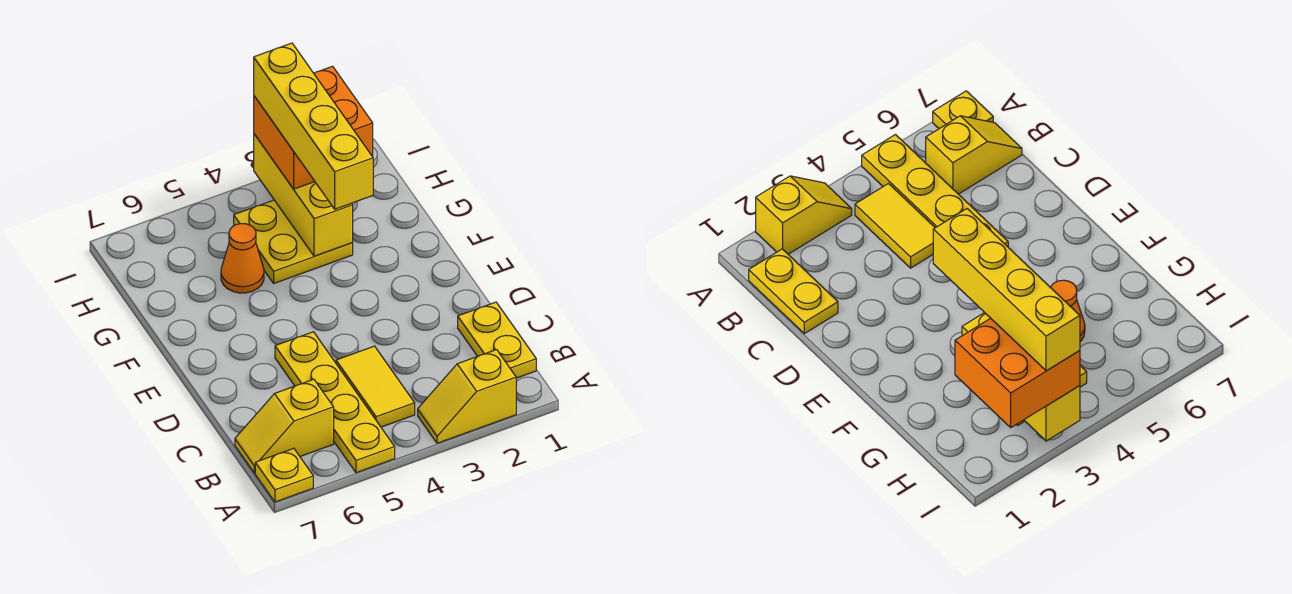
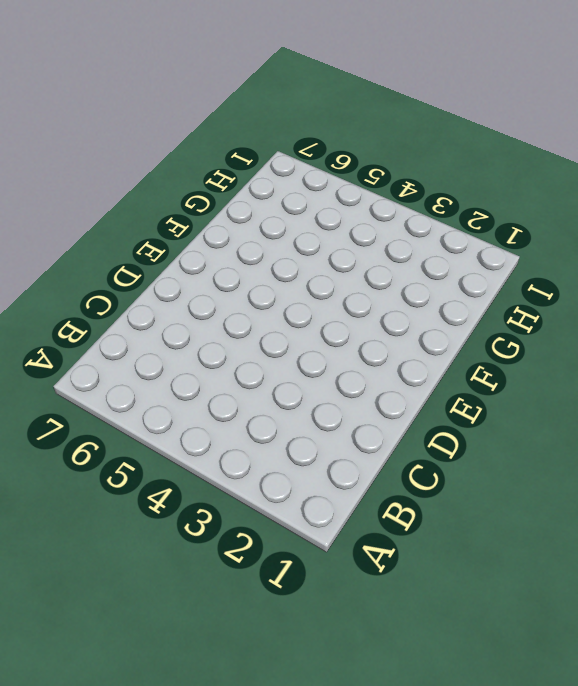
none -> yellow slope A2:A3 level 1 top 2
none -> yellow plate A5:D5 level 1

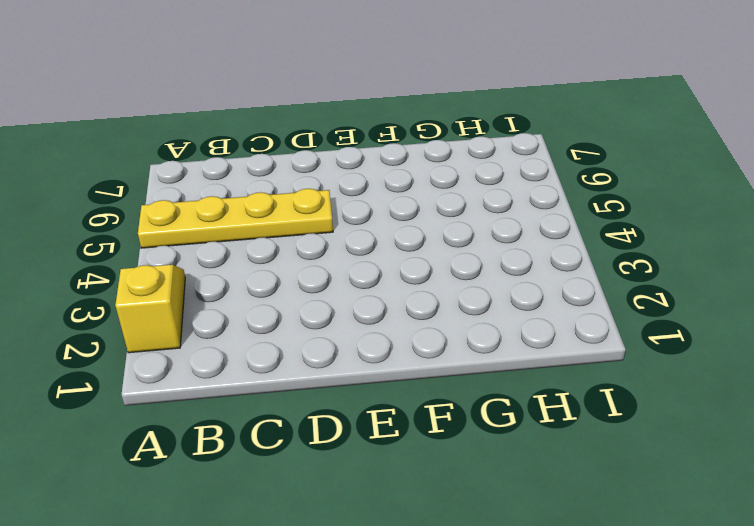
none -> yellow plate A7 level 1
none -> yellow plate B1:C1 level 1

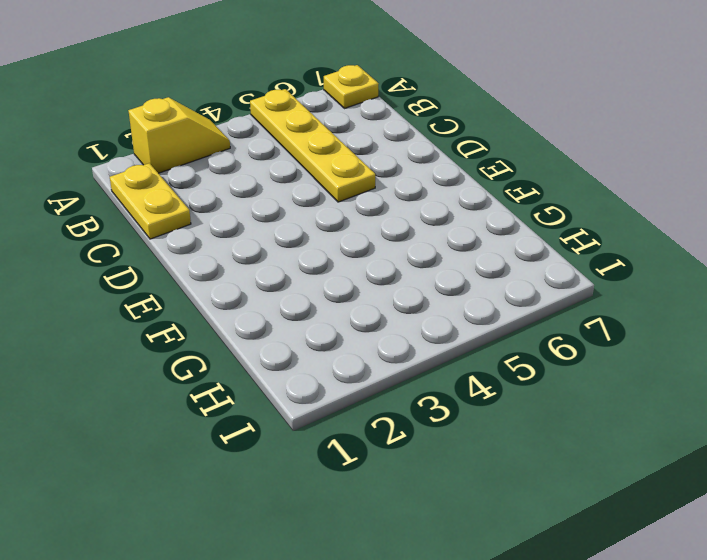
none -> yellow tile B4:C4 level 1
none -> yellow slope B6:B7 level 1 top 6

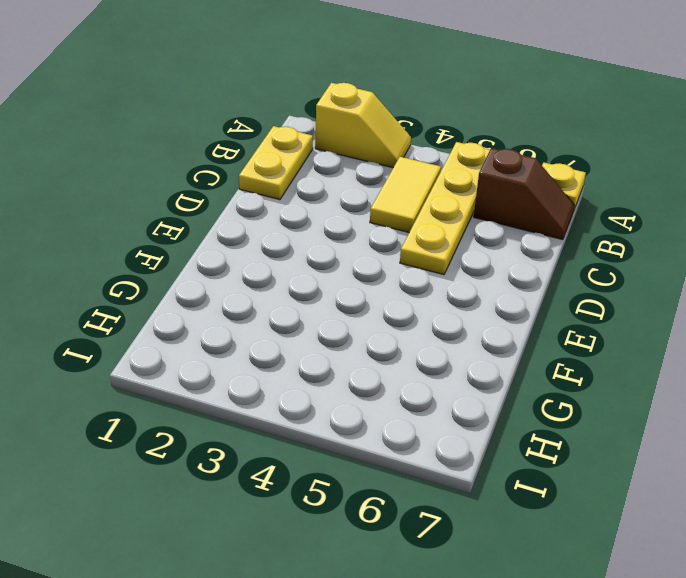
brown slope B6:B7 level 1 top 6 -> yellow slope B6:B7 level 1 top 6
none -> yellow plate G3:H4 level 1
none -> orange cone G5 level 1

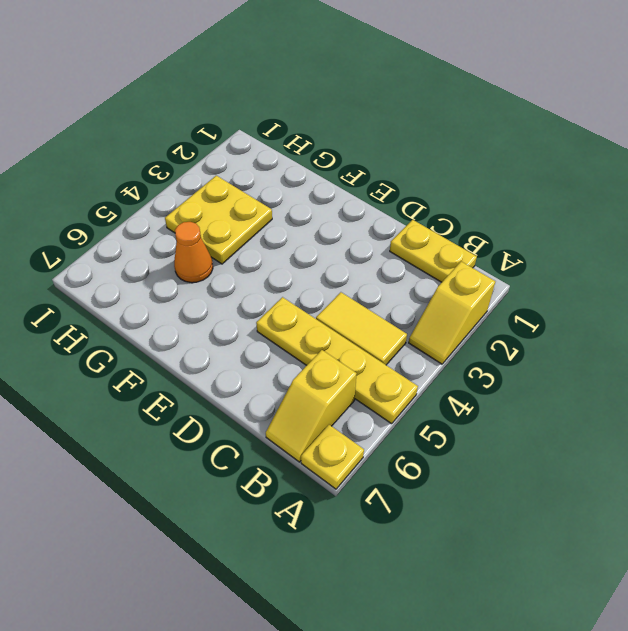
none -> yellow brick G3:I3 level 2
none -> orange brick H2:I3 level 3

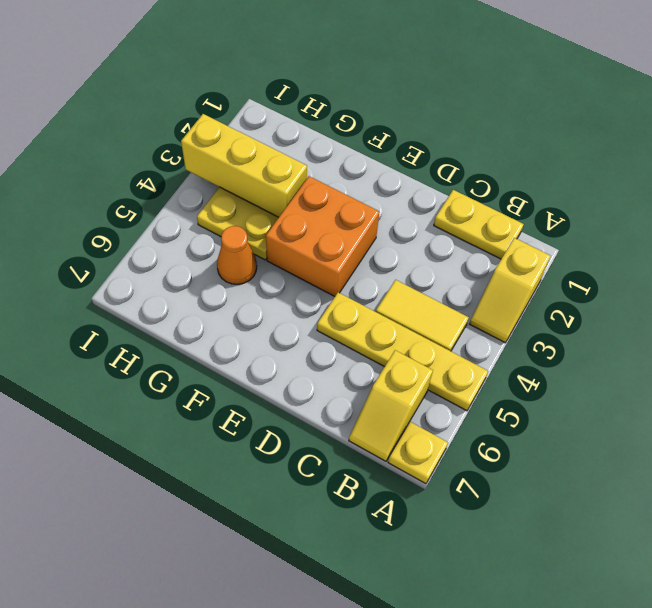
orange brick E3:F4 level 1 -> orange brick H2:I3 level 3
none -> yellow brick F3:I3 level 4

